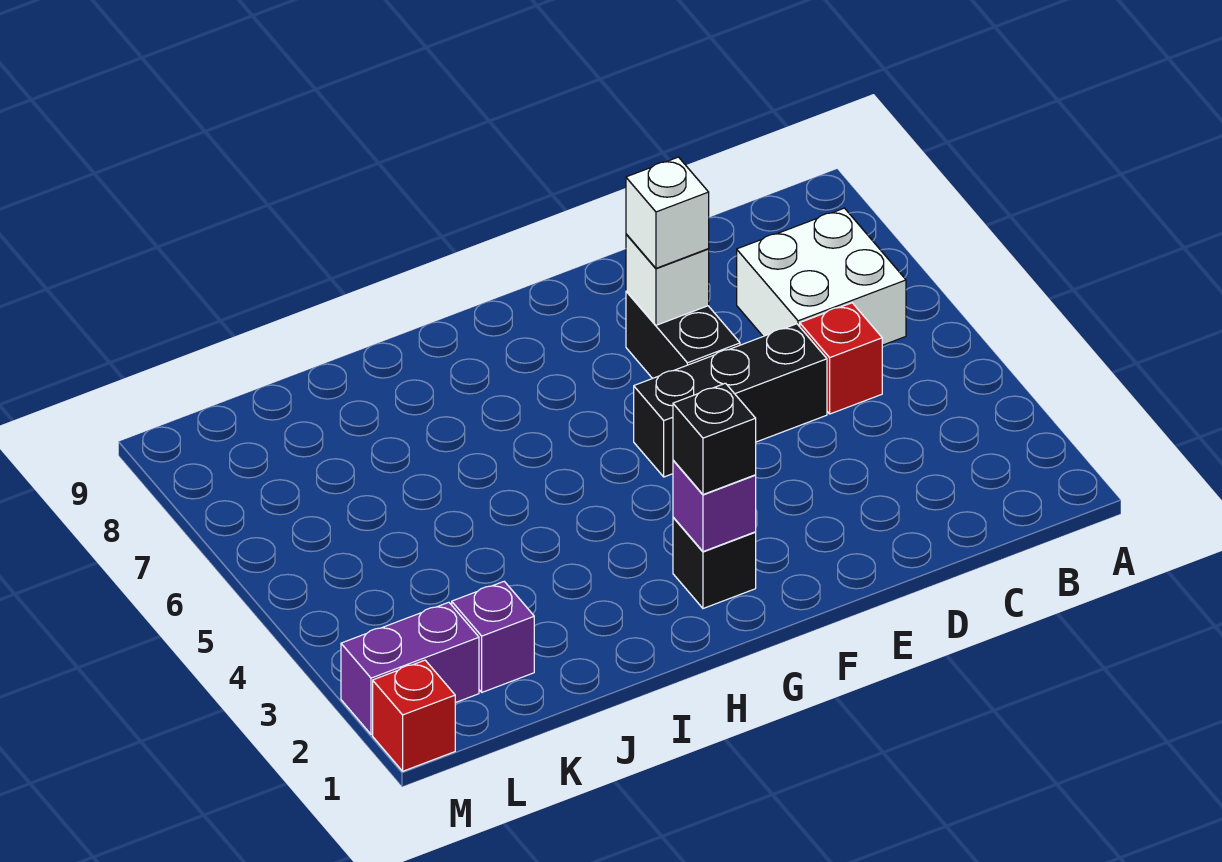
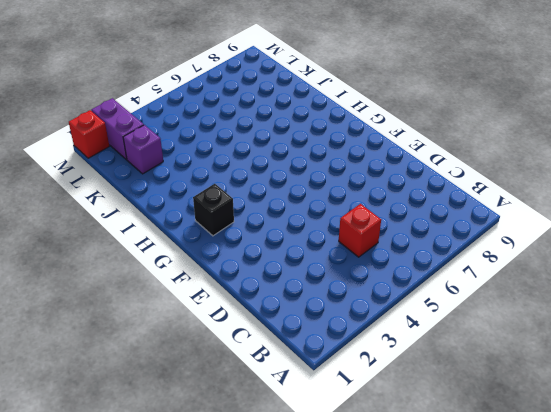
none -> white brick B6:C7 level 1
none -> black brick D5:F5 level 1
none -> black brick E6:E7 level 1

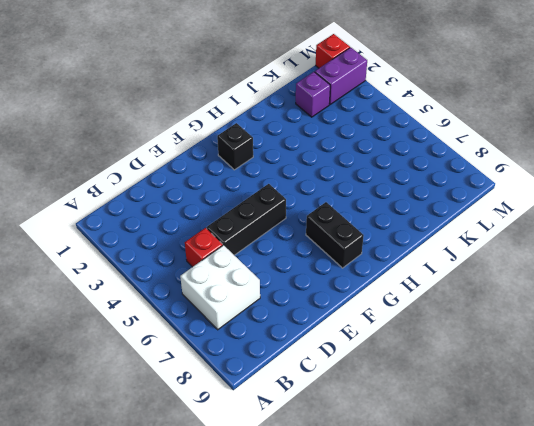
black brick G7:G8 level 1 -> black brick E6:E7 level 1
none -> white brick E7 level 2
none -> purple brick G2 level 2
none -> white brick E7 level 3

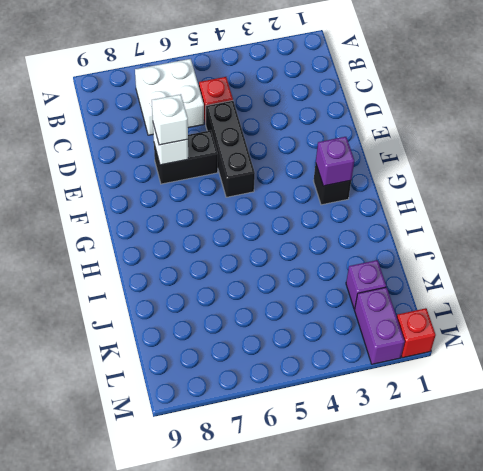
none -> black brick G2 level 3

